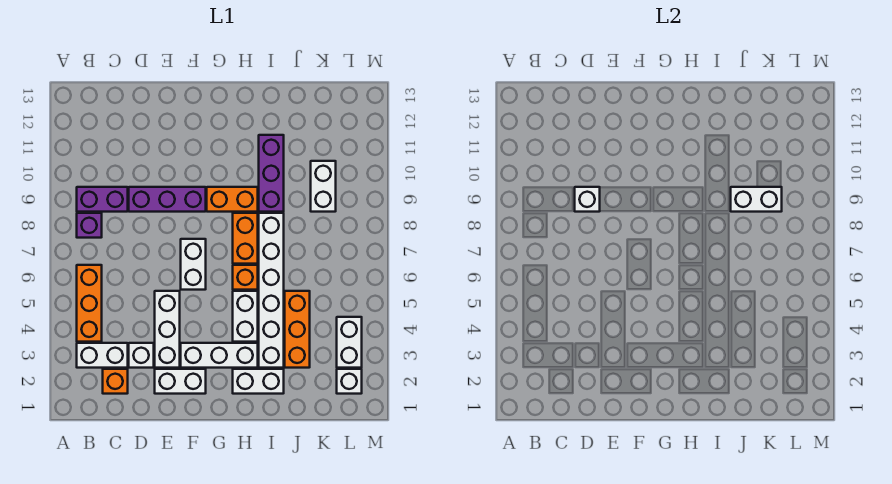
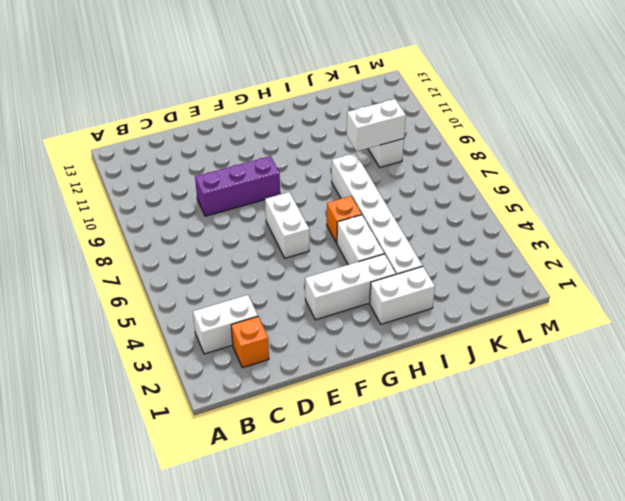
none -> orange brick B4:B6 level 1
none -> purple brick B8 level 1
none -> purple brick B9:C9 level 1

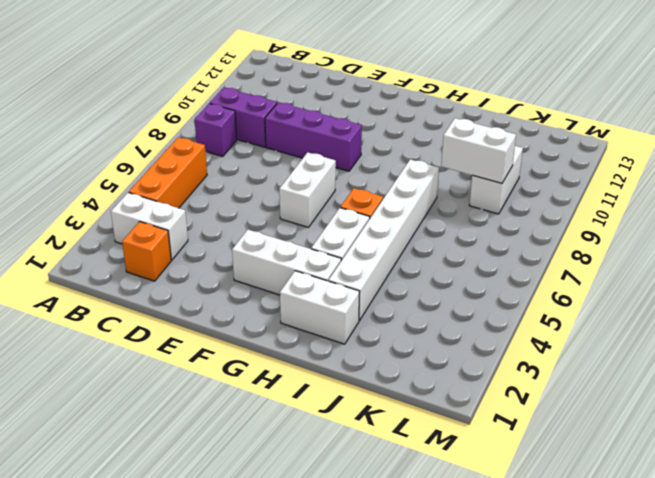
none -> white brick D3 level 1
none -> white brick E2:F2 level 1
none -> white brick E3:E5 level 1

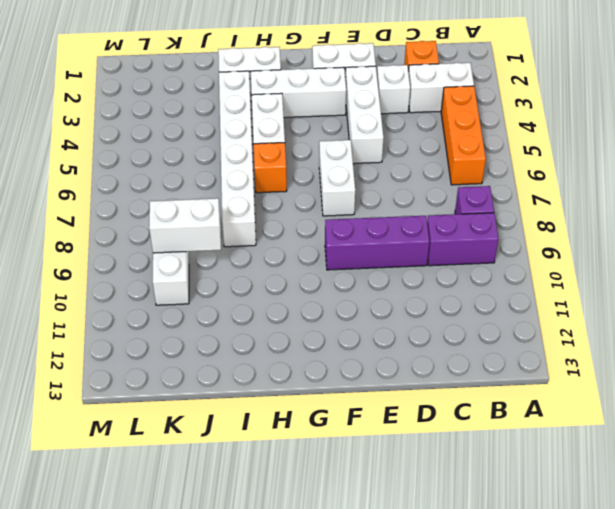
none -> orange brick G9:H9 level 1
none -> orange brick H7:H8 level 1
none -> purple brick I9:I11 level 1

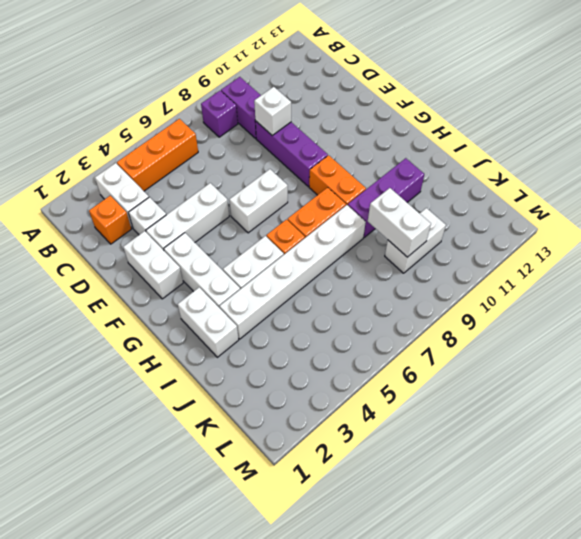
none -> orange brick J3:J5 level 1
none -> white brick L2 level 1
none -> white brick L3:L4 level 1

